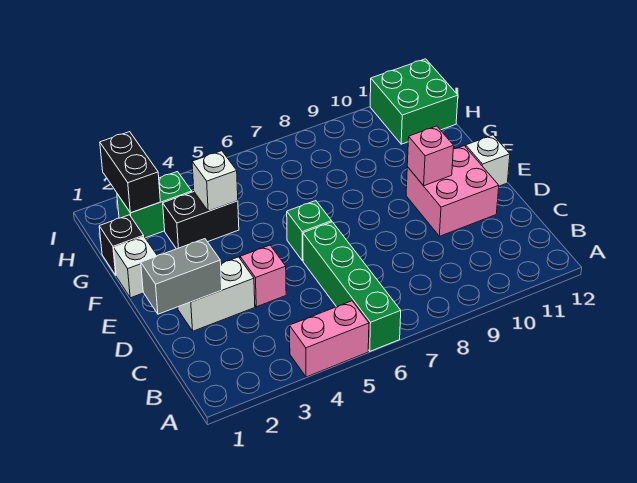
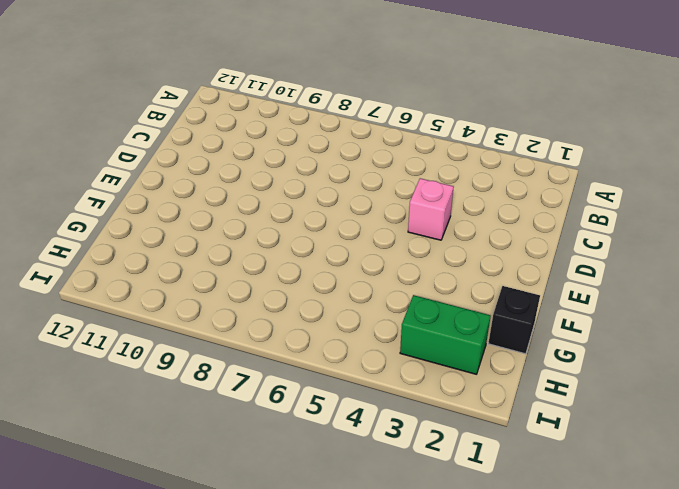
none -> pink brick A4:A5 level 1
none -> green brick A6:D6 level 1
none -> white brick D2:D3 level 1

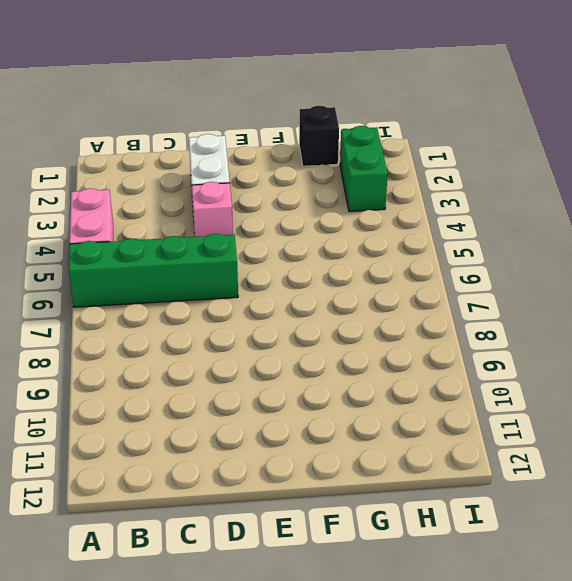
none -> pink brick D10:E11 level 1
none -> green brick E6 level 1
none -> white brick E12 level 1

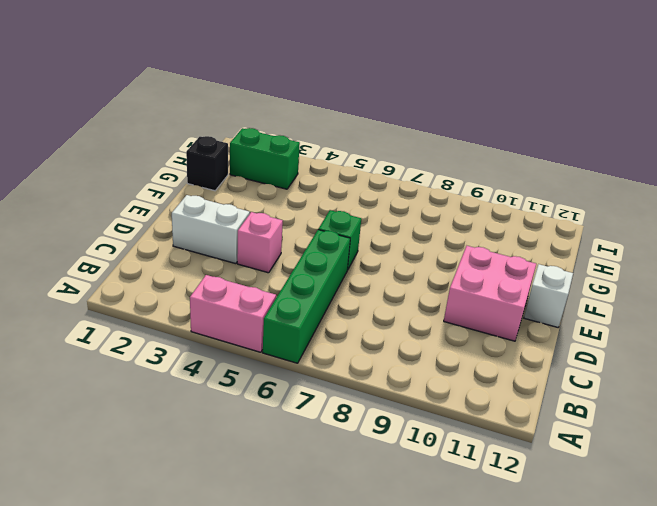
none -> white brick F1 level 1
none -> black brick G3:G4 level 1
none -> green brick H11:I12 level 1

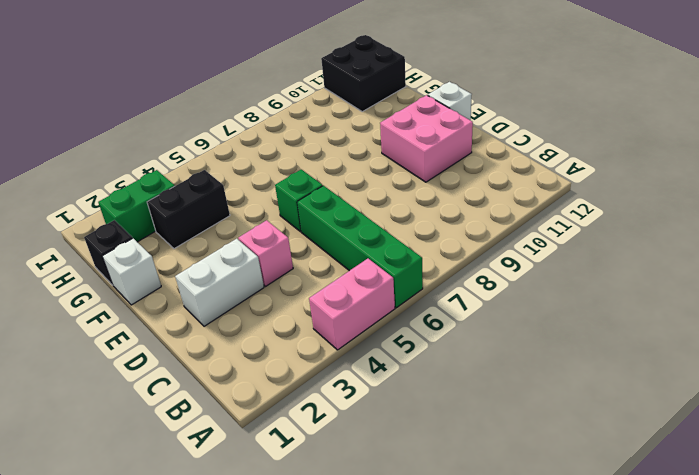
black brick H11:I12 level 1 -> green brick H11:I12 level 1
none -> grey brick D1:D2 level 2
none -> pink brick E10 level 2
none -> white brick G4 level 2

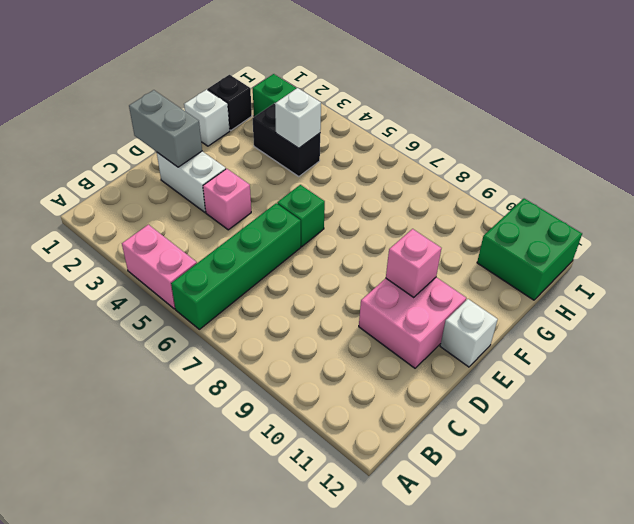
none -> black brick H2:I2 level 2

